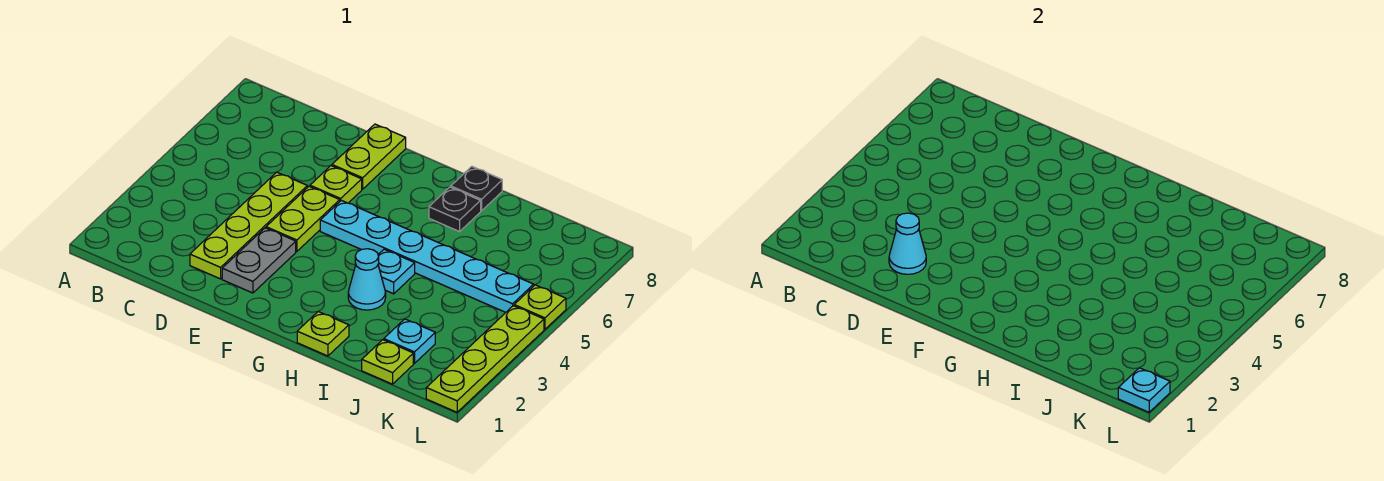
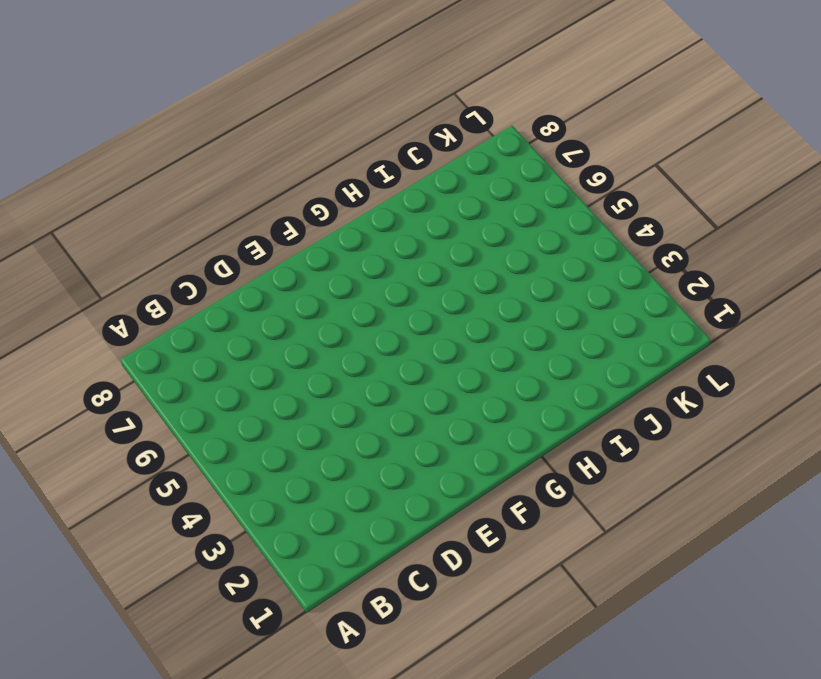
none -> lime plate D2:D5 level 1
none -> grey plate E2:E3 level 1
none -> lime plate E4:E5 level 1

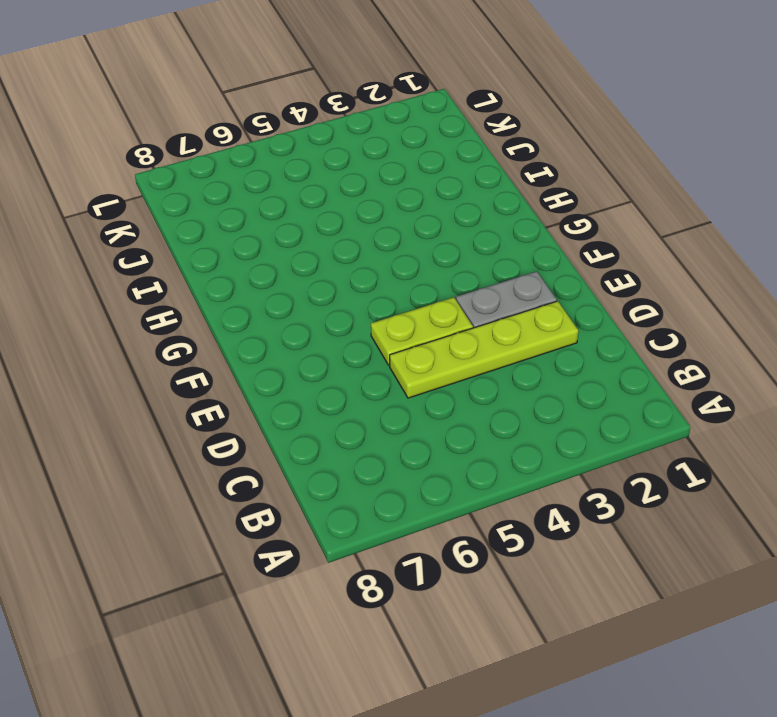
none -> lime plate E6 level 1
none -> lime plate E7:E8 level 1
none -> cyan plate F5:K5 level 1

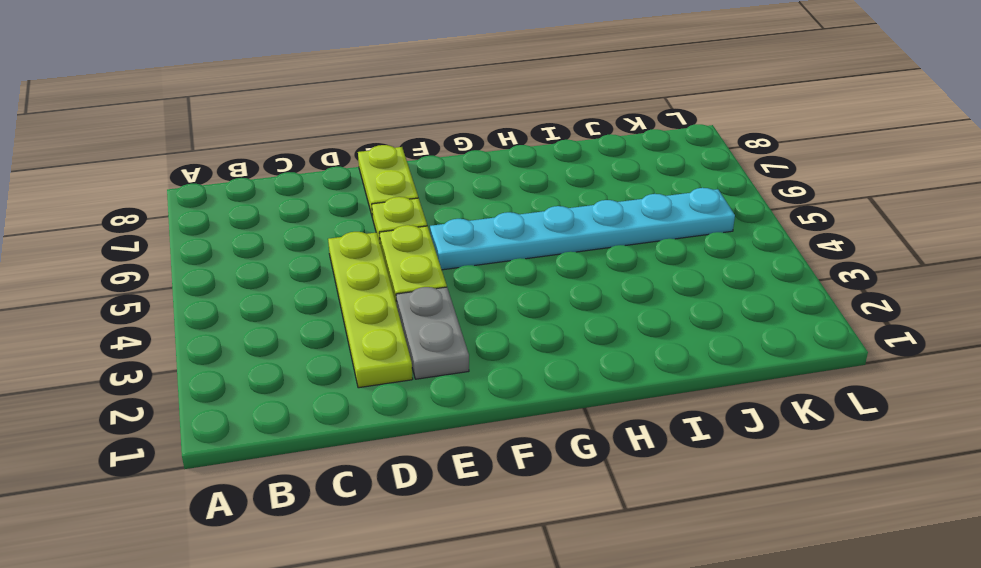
none -> lime plate H1 level 1
none -> cyan cone H3 level 1
none -> cyan plate H4 level 1

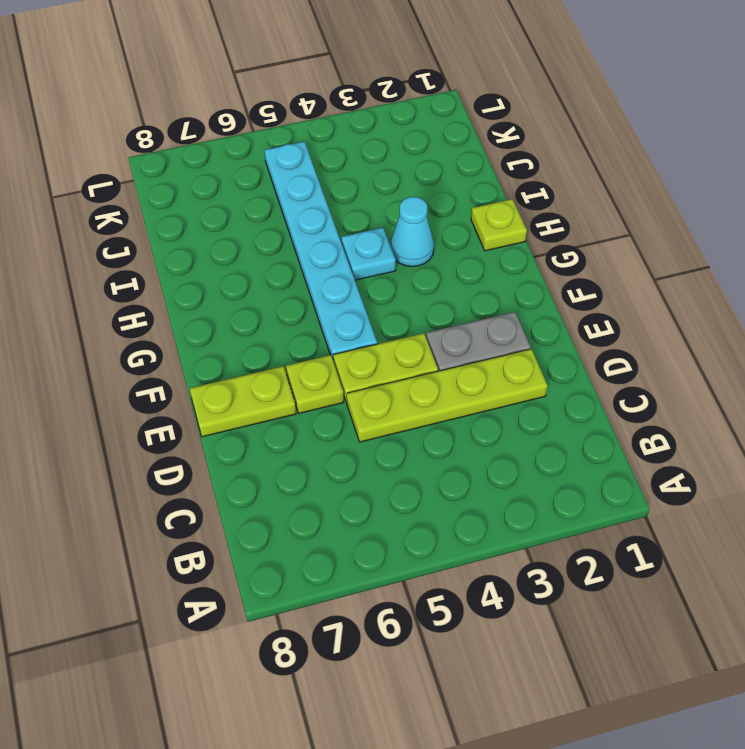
none -> black plate H7 level 1
none -> black plate H8 level 1
none -> lime plate J1 level 1

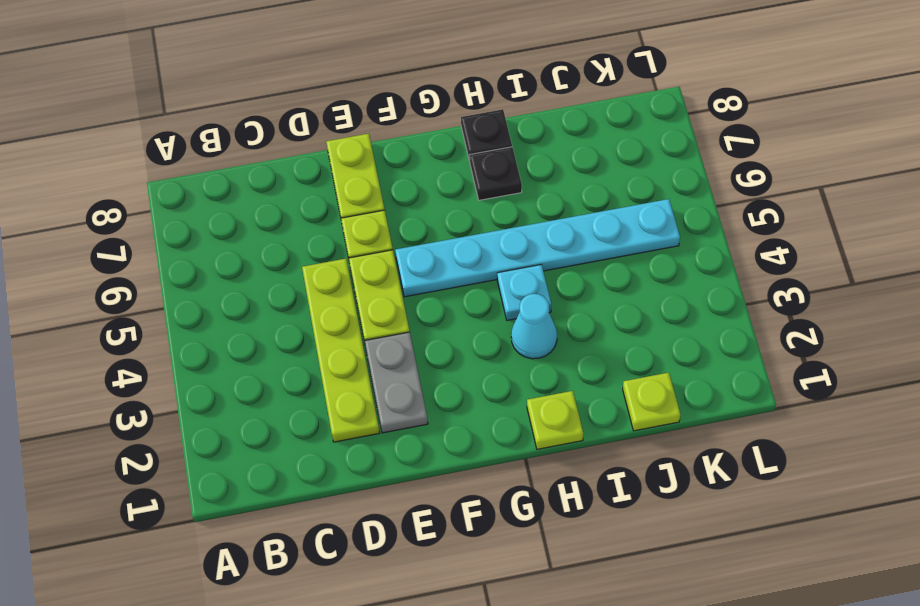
none -> cyan plate J2 level 1
none -> lime plate L1:L4 level 1
none -> lime plate L5 level 1

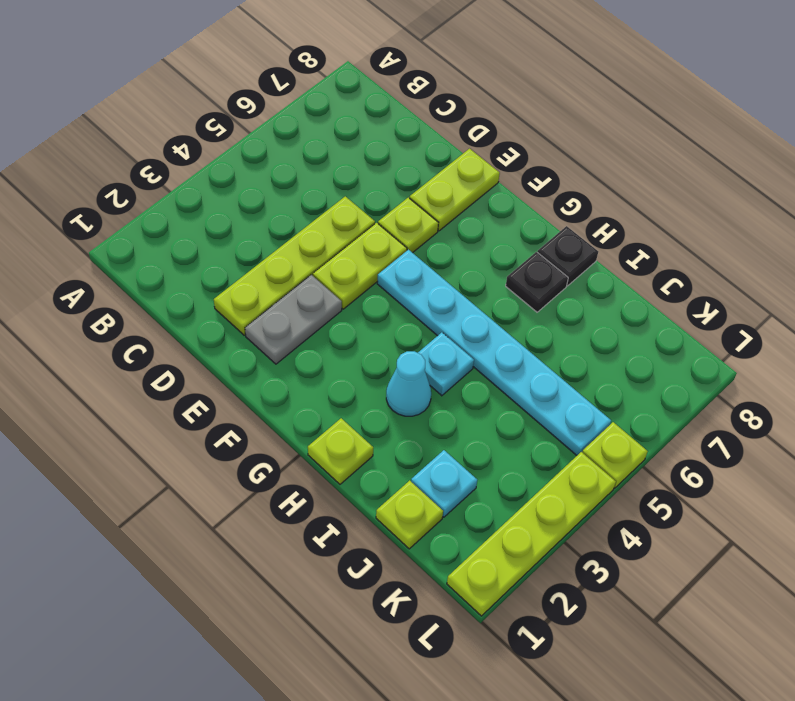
none -> cyan cone D2 level 2
none -> cyan plate L1 level 2

